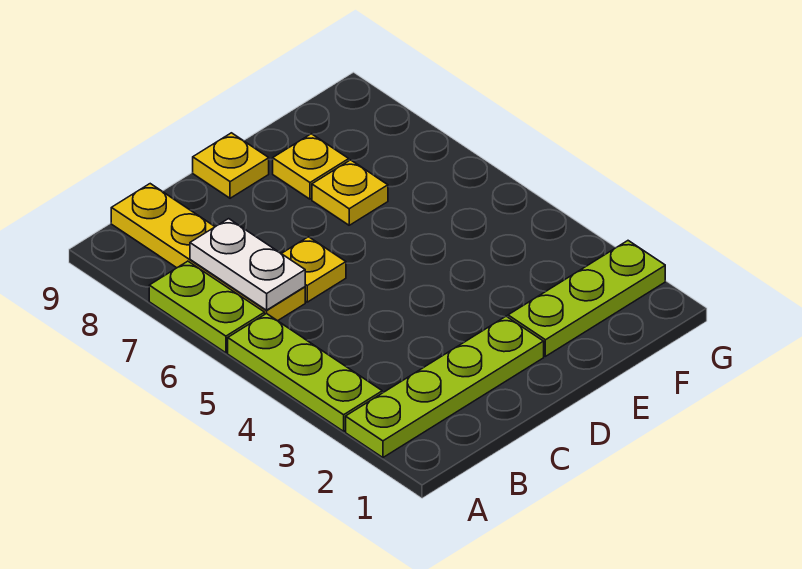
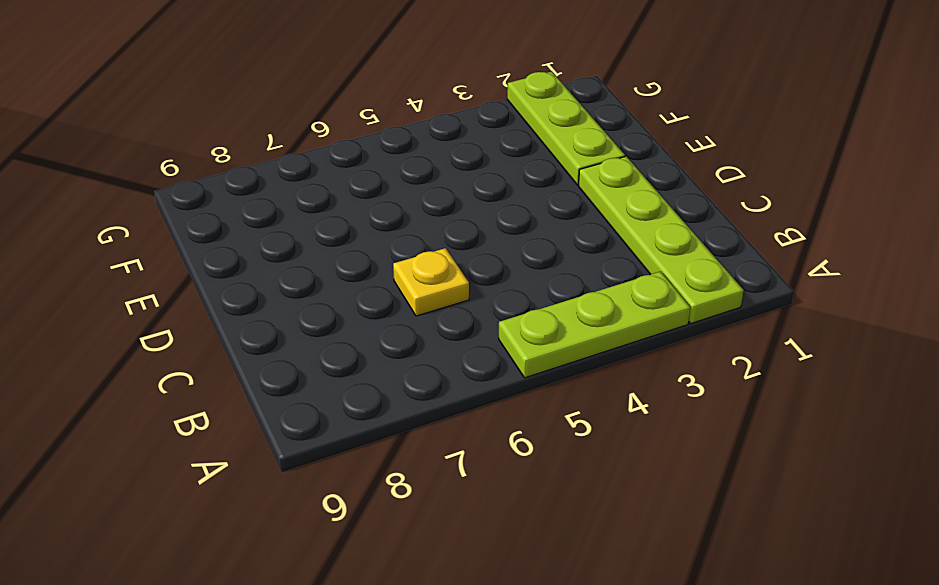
none -> lime plate A6:A7 level 1
none -> yellow plate B6:B9 level 1

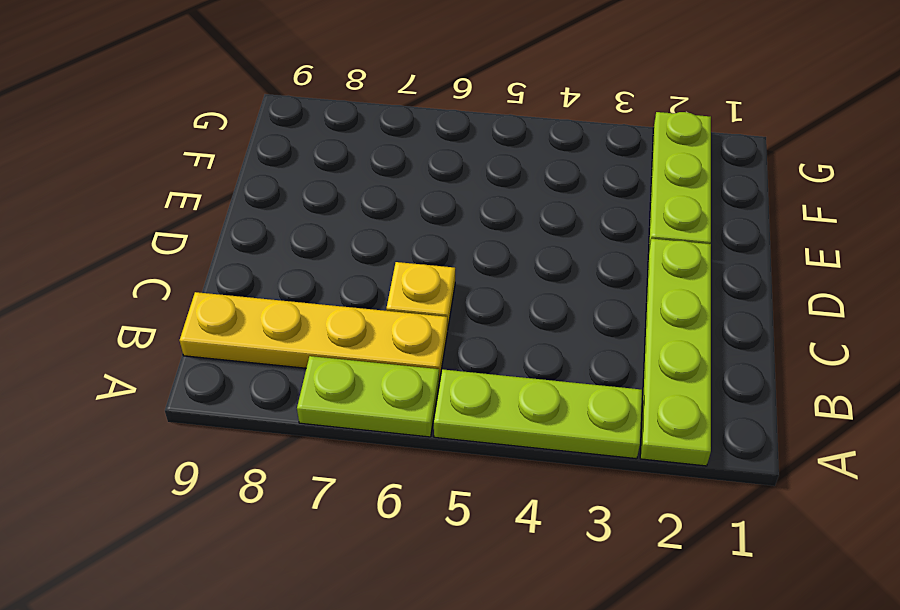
none -> yellow plate D9 level 1
none -> yellow plate E7 level 1

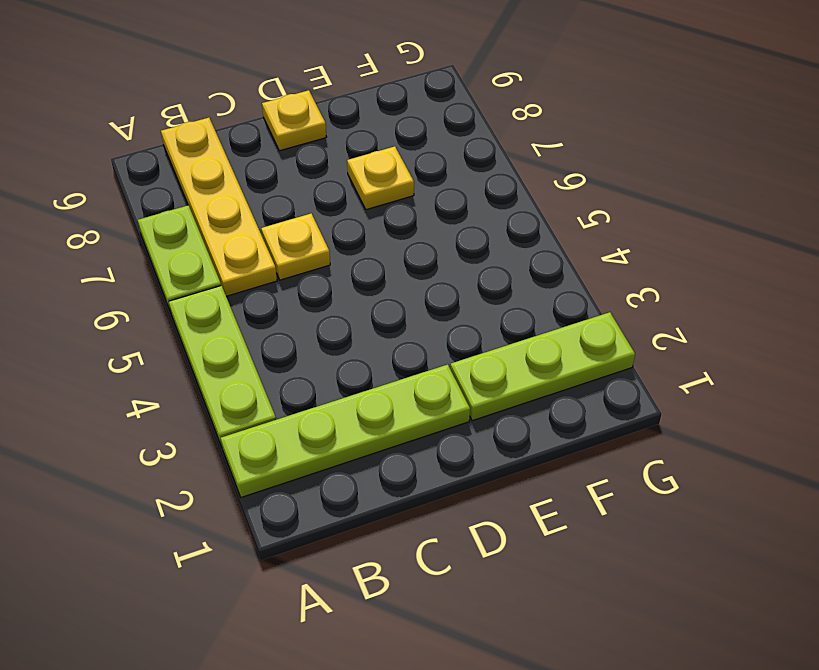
none -> yellow plate E8 level 1
none -> white plate B6:B7 level 2

